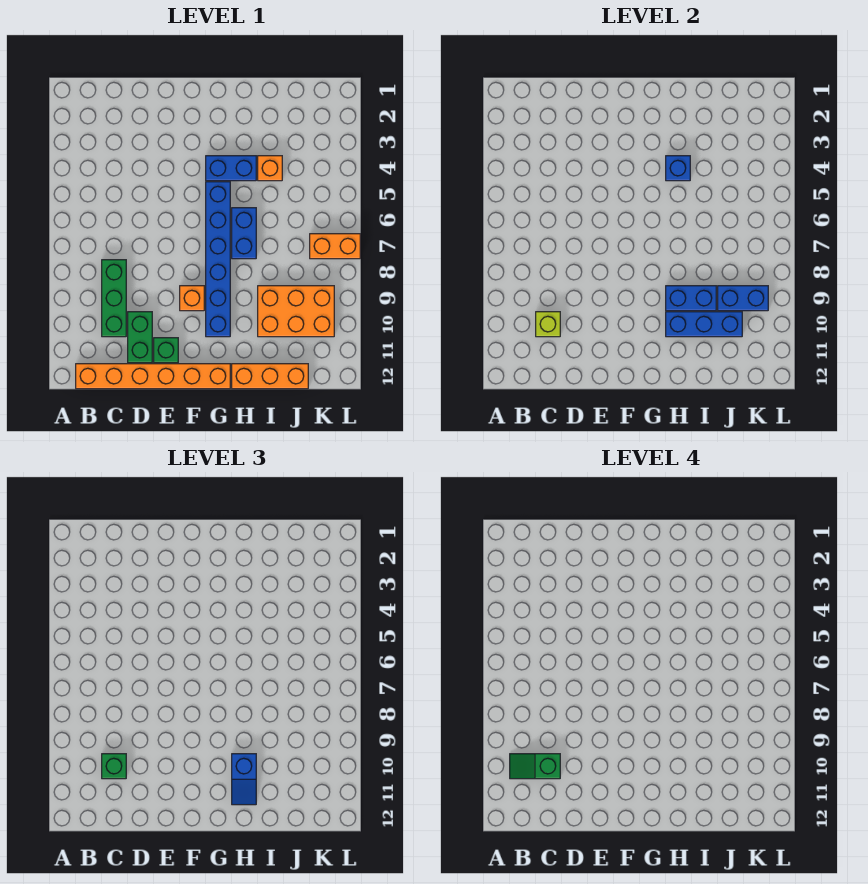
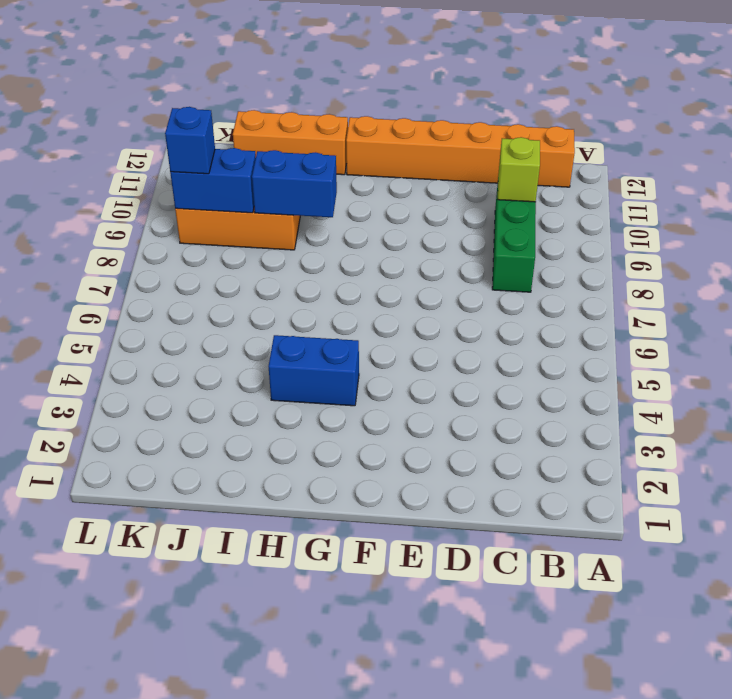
blue brick K9 level 3 -> blue brick H4 level 2
none -> green brick D10:D11 level 1
none -> green brick E11 level 1
none -> orange brick F9 level 1

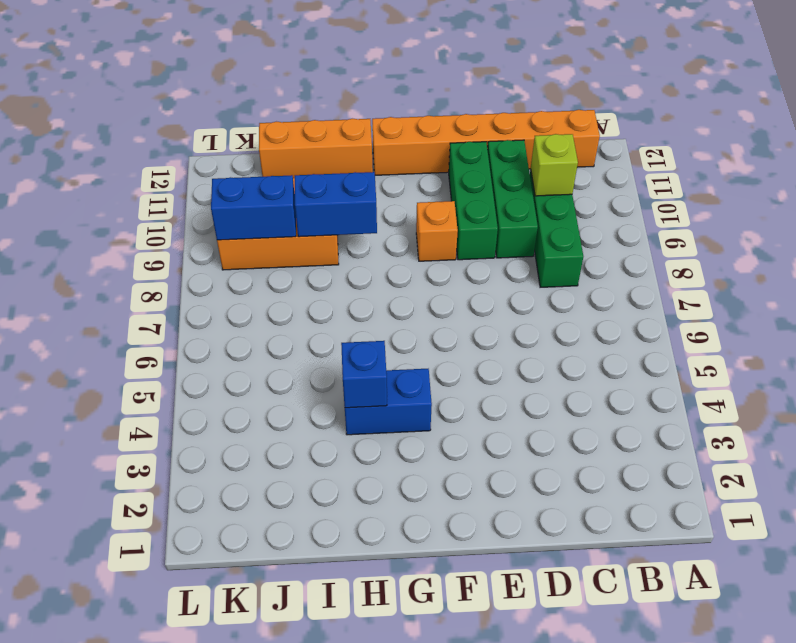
green brick D9:D11 level 1 -> green brick D10:D11 level 1
green brick E9:E11 level 1 -> green brick E11 level 1
none -> blue brick G5:G10 level 1
none -> blue brick H6:H7 level 1
none -> orange brick I4 level 1

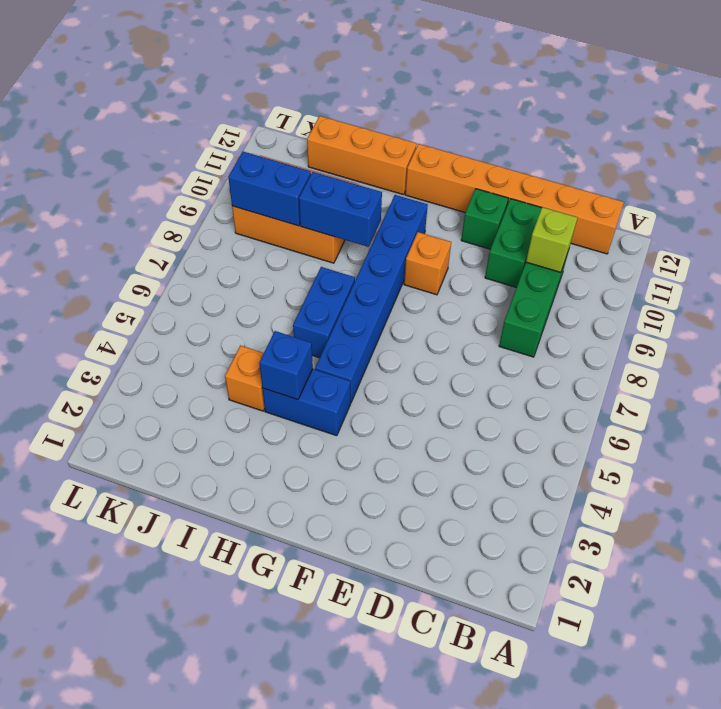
none -> orange brick K7:L7 level 1
none -> blue brick H10:J10 level 2
none -> green brick C10 level 3

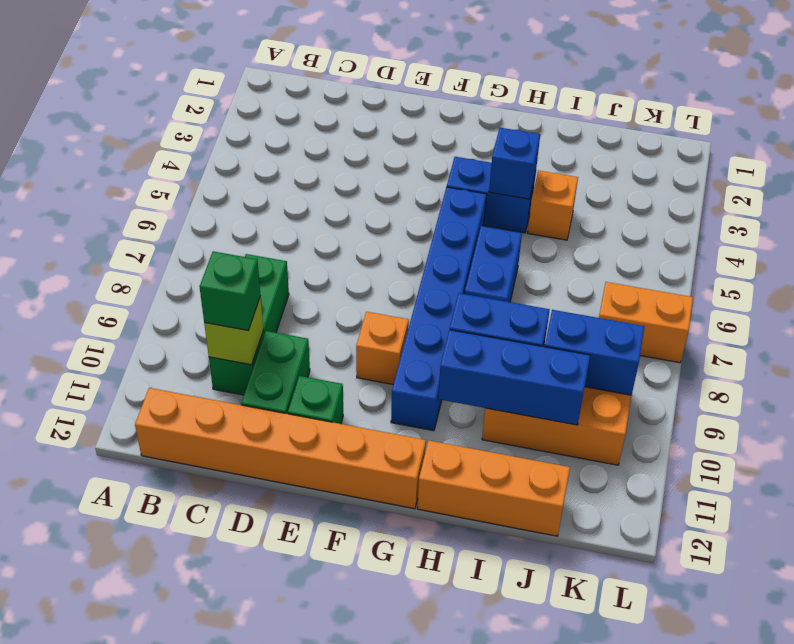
none -> blue slope H10:H11 level 3 top 10
none -> green slope B10:C10 level 4 top C

